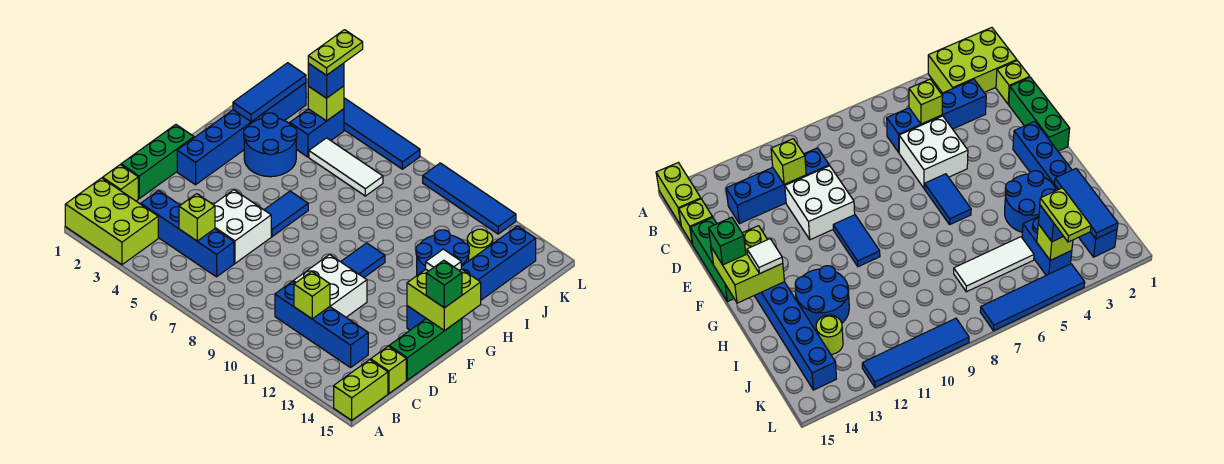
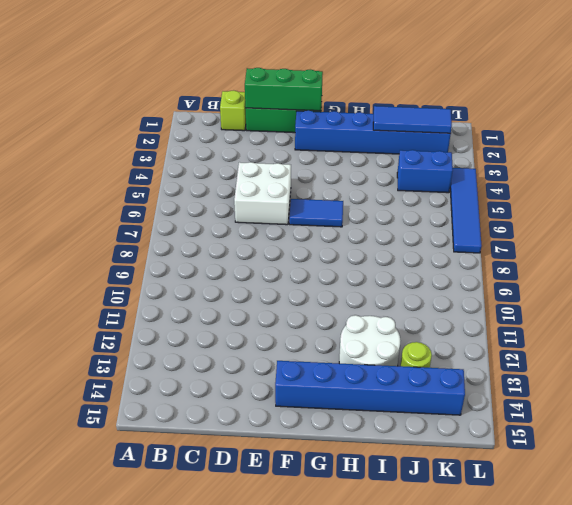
green brick D1:F1 level 2 -> green brick D15:F15 level 1
white round brick H12:I13 level 1 -> blue round brick H12:I13 level 1
none -> lime brick A1:B3 level 1
none -> lime brick A15:B15 level 1
none -> blue brick C3:C6 level 1
none -> blue brick C10:C13 level 1

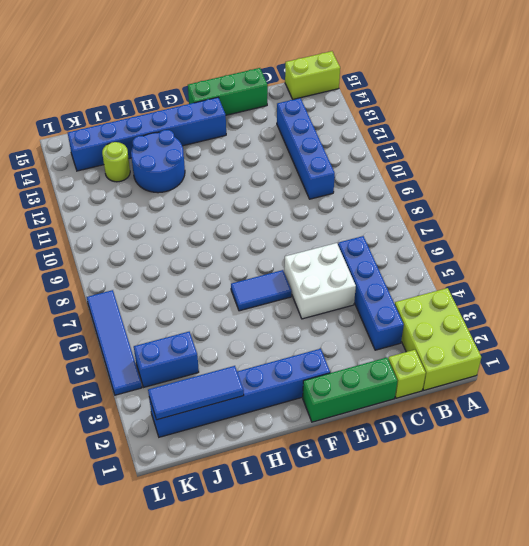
none -> lime brick C15 level 1
none -> white brick D10:E11 level 1
none -> blue tile F10:G10 level 1
none -> blue round brick H3:I4 level 1

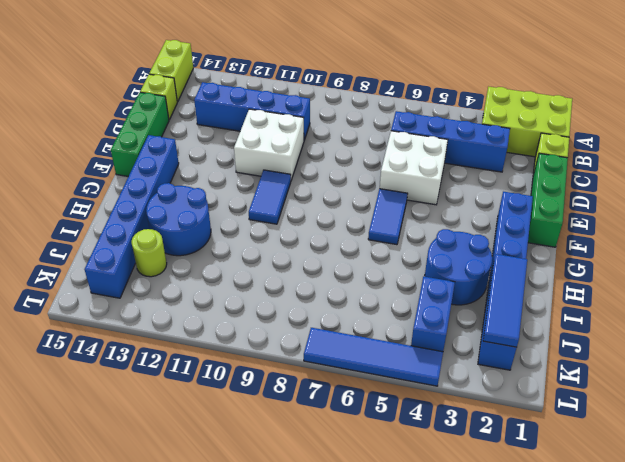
none -> white tile J5:J7 level 1
none -> blue tile L9:L12 level 1
none -> lime brick C5 level 2
none -> lime brick C11 level 2

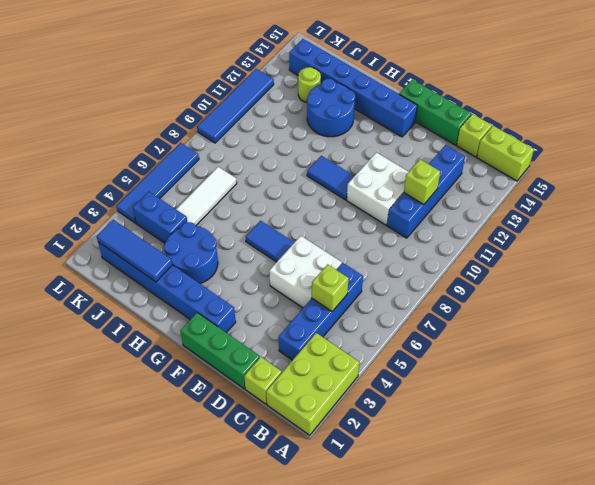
none -> lime brick F14:G15 level 2
none -> lime brick K4 level 2
none -> green brick F15 level 3
none -> white tile G14 level 3

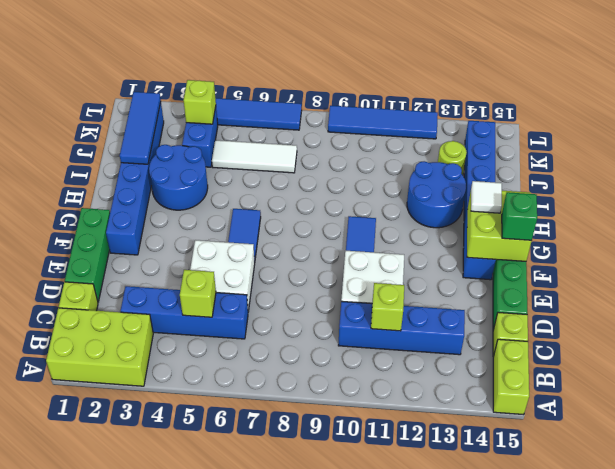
none -> blue brick K4 level 3
none -> lime plate K4:L4 level 4

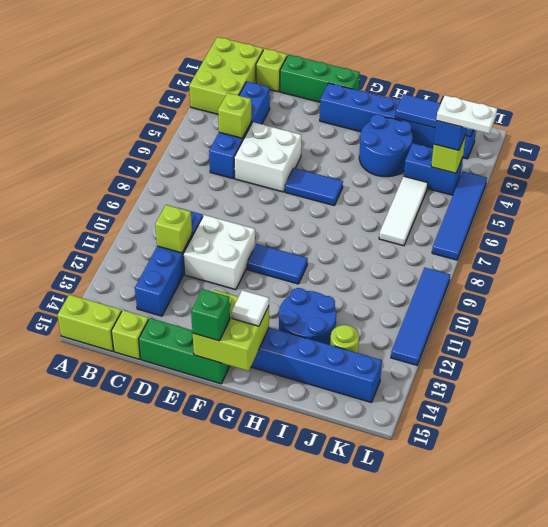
white plate K4:L4 level 4 -> lime plate K4:L4 level 4

